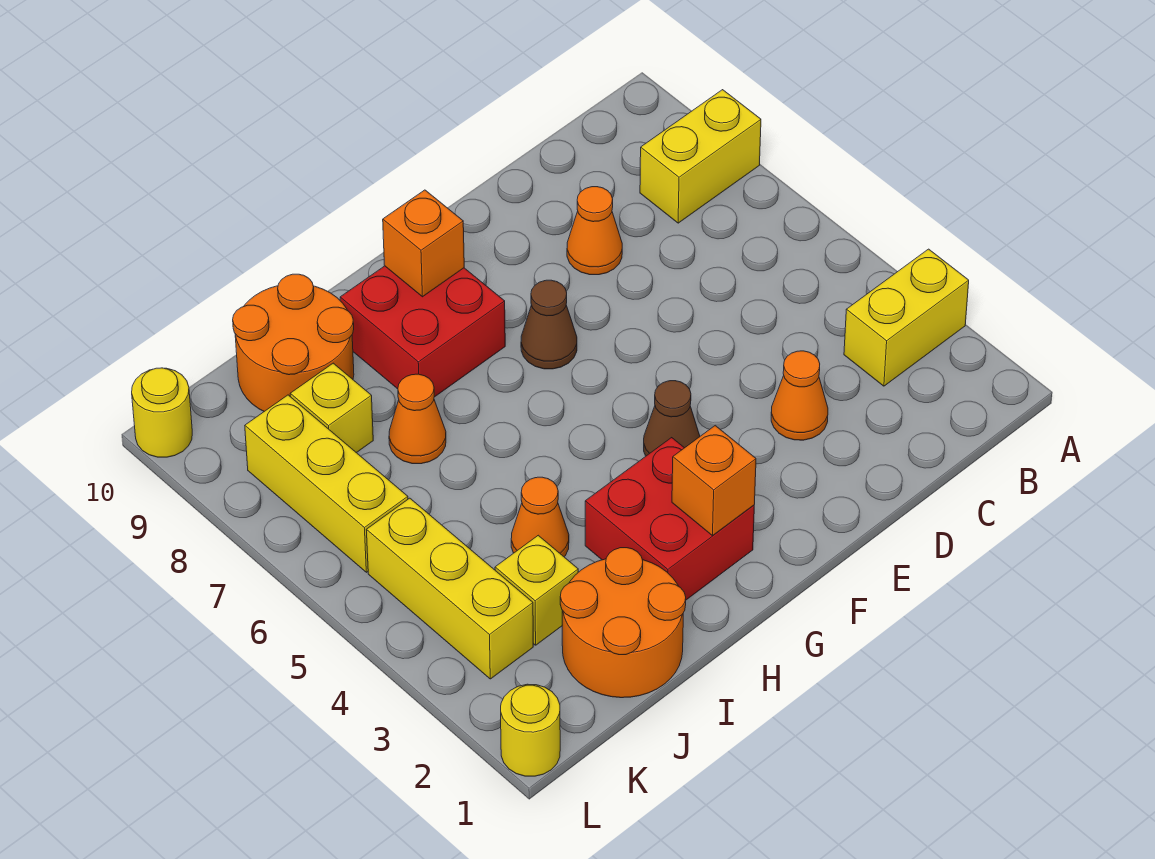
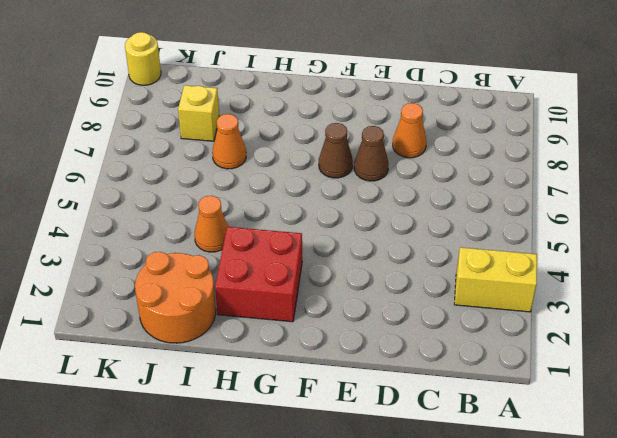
brown cone E7 level 1 -> brown cone F4 level 1
none -> yellow brick A8:B8 level 1
none -> orange cone D3 level 1
none -> red brick G8:H9 level 1

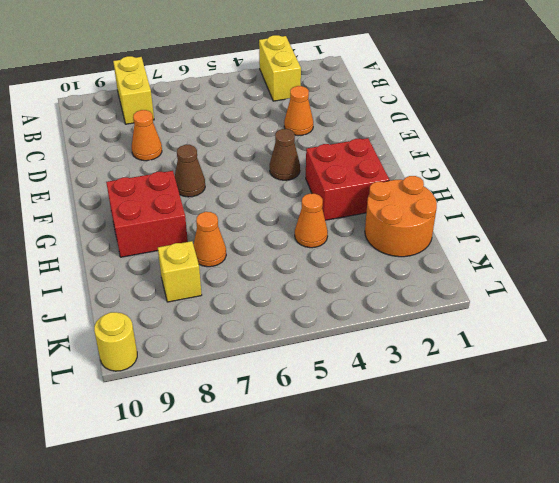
none -> orange round brick I9:J10 level 1
none -> yellow brick J3 level 1
none -> yellow brick K3:K5 level 1

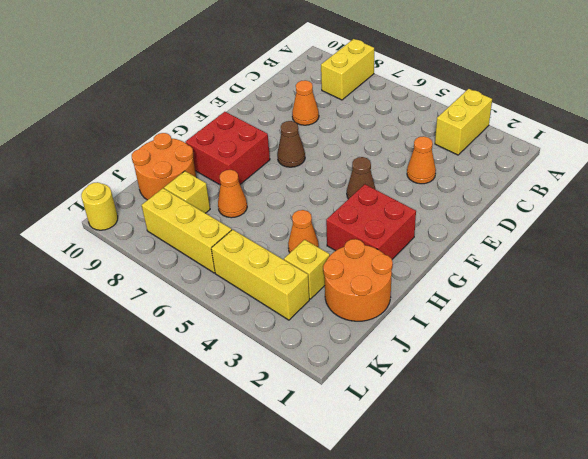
none -> yellow round brick L1 level 1
none -> orange brick G2 level 2
none -> orange brick G9 level 2

